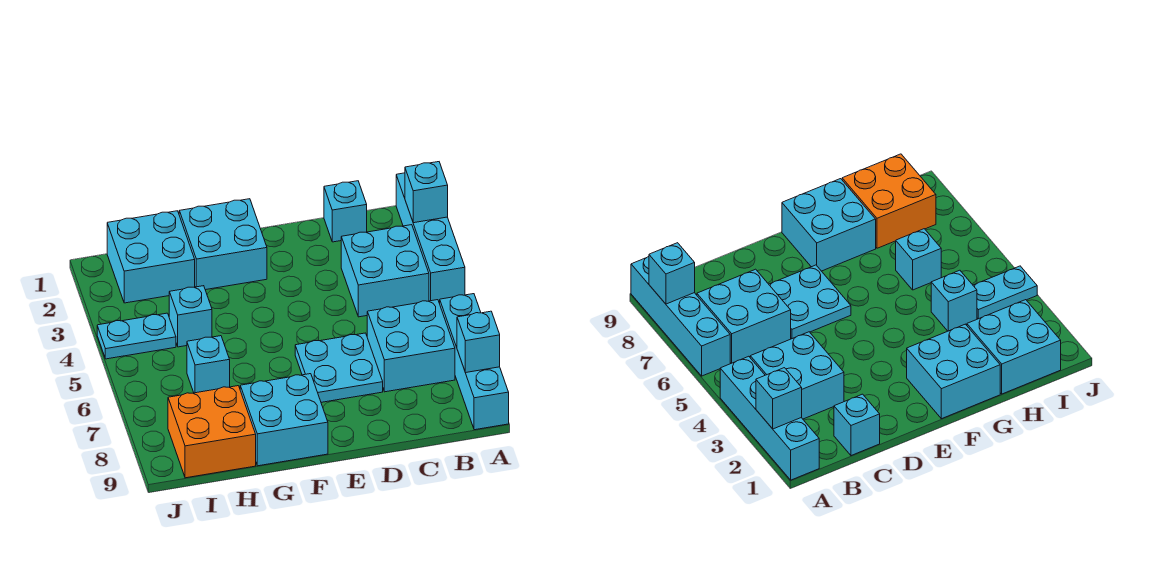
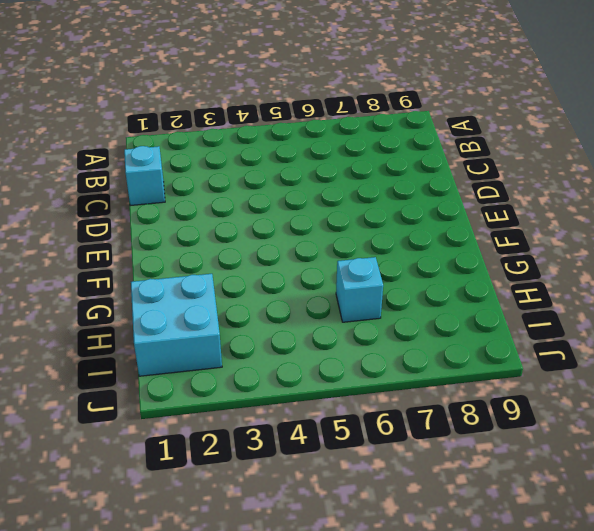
none -> cyan brick A1:A4 level 1
none -> cyan brick A6:A9 level 1
none -> cyan brick B3:C4 level 1

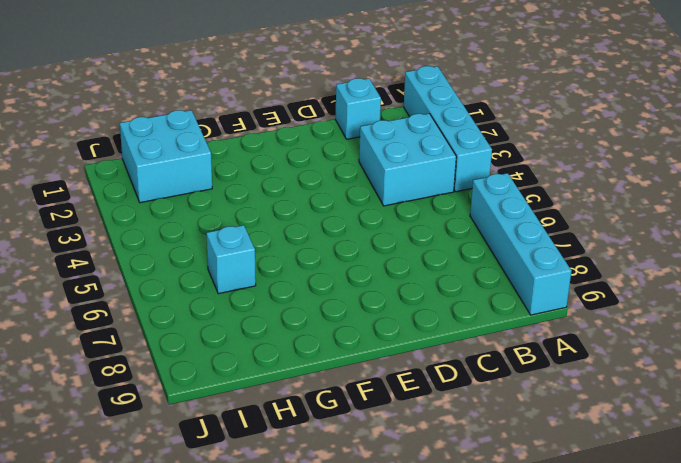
none -> cyan brick B6:C7 level 1
none -> cyan plate D6:E7 level 1
none -> cyan brick F1:G2 level 1

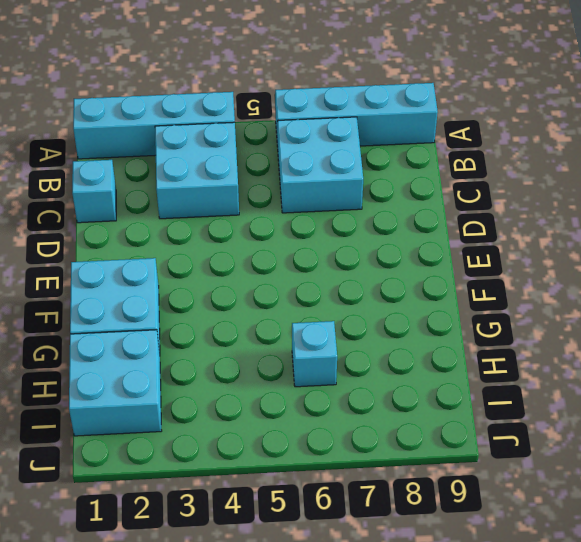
none -> cyan plate D6:E7 level 1
none -> cyan brick F8:G9 level 1
none -> cyan brick H4 level 1

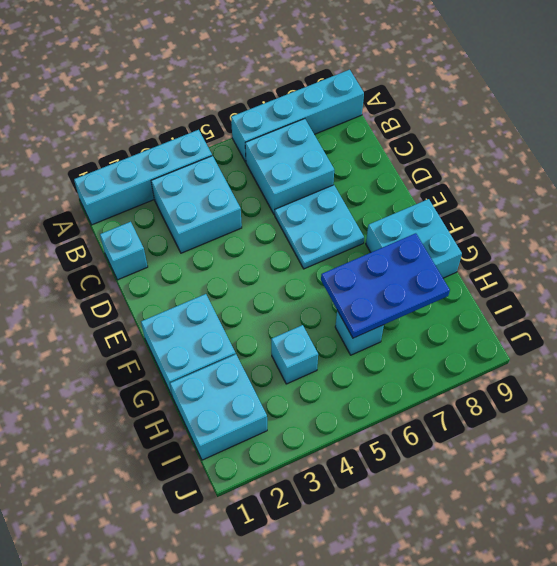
blue plate G6:H8 level 2 -> none
none -> orange brick H8:I9 level 1
none -> cyan plate I4:J4 level 1
none -> cyan brick A2 level 2

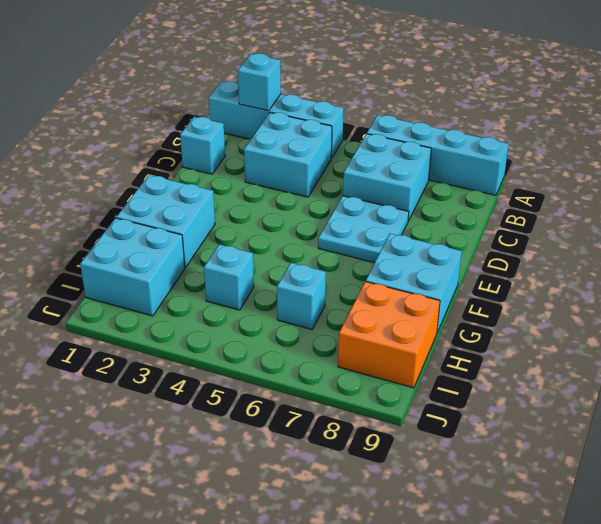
none -> cyan plate I4:J4 level 1
none -> cyan brick A8 level 2

